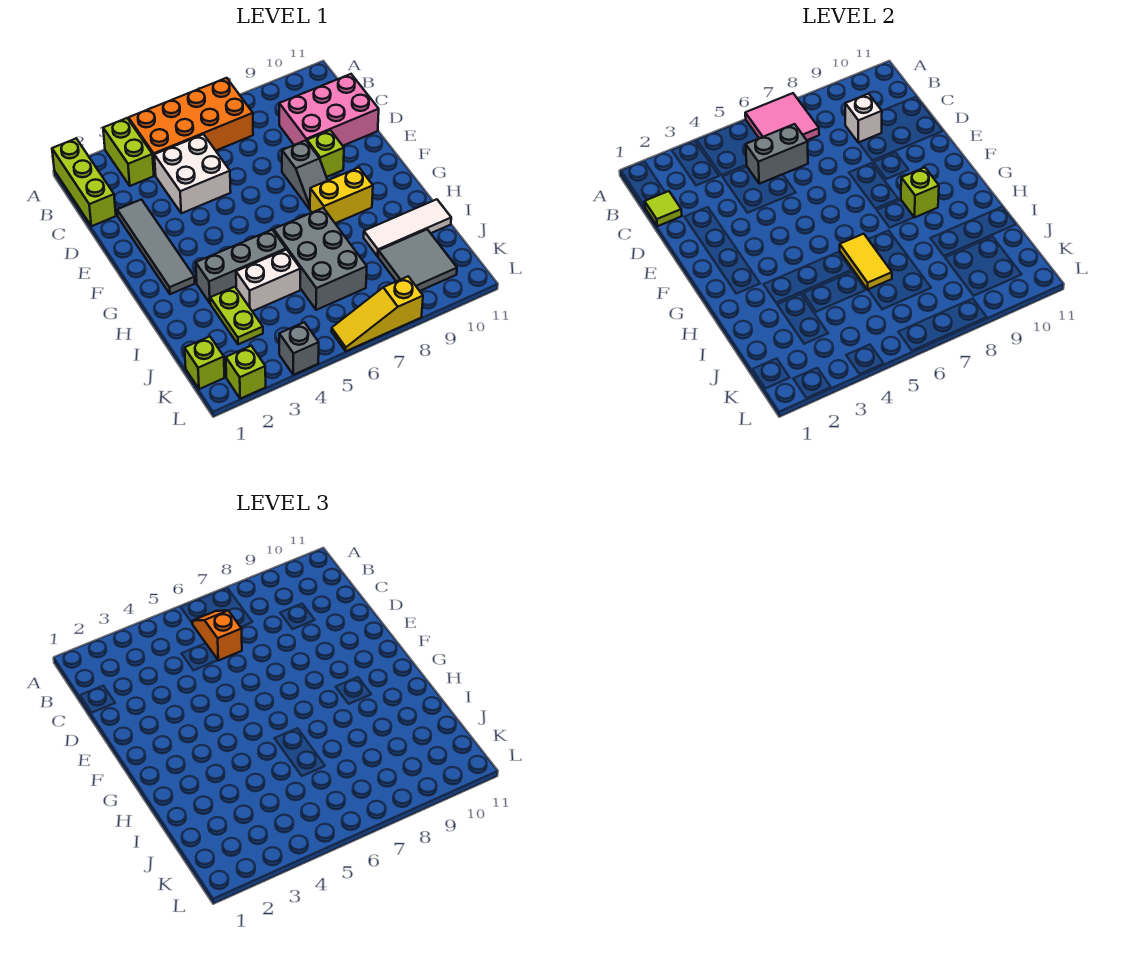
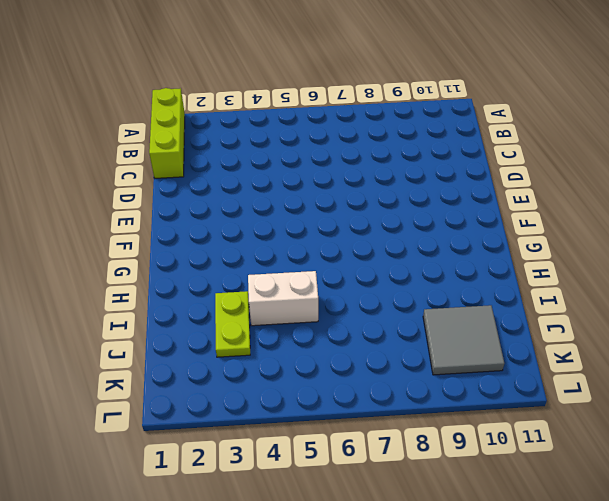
none -> lime brick A3:B3 level 1
none -> orange brick A4:B7 level 1
none -> white brick C4:D5 level 1

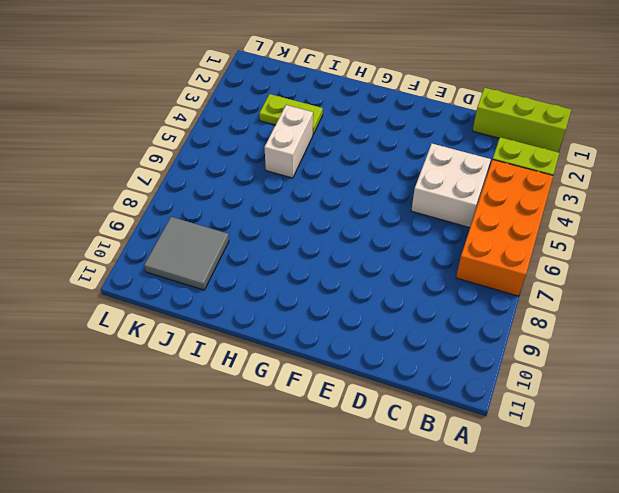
none -> pink brick C9:D11 level 1
none -> grey tile D2:G2 level 1
none -> grey slope E8:F8 level 1 top E

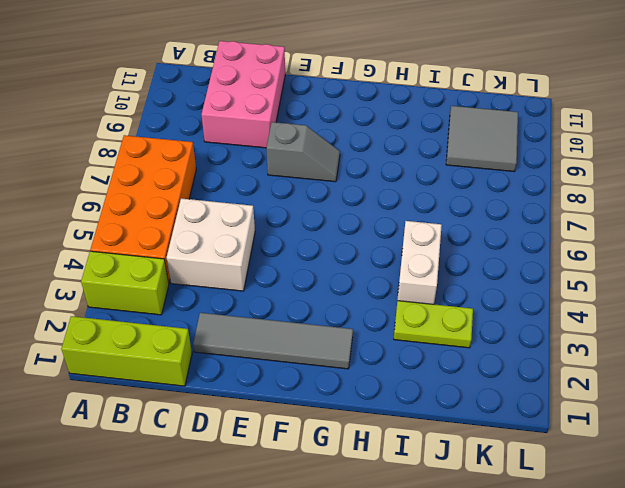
none -> lime brick E9 level 1
none -> yellow brick G8:G9 level 1
none -> grey brick H3:H5 level 1

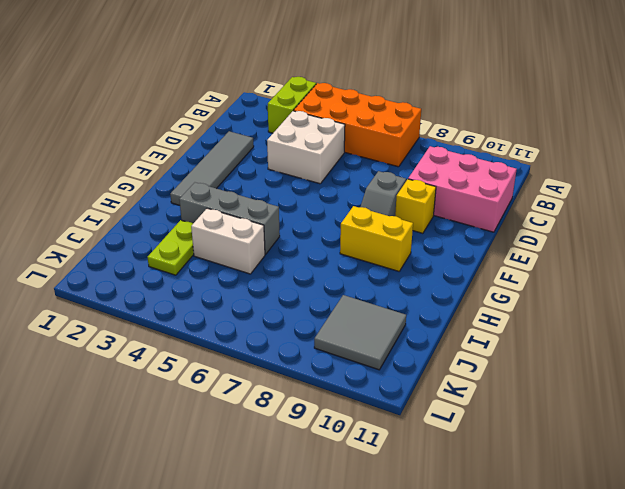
yellow brick E9 level 1 -> lime brick E9 level 1
none -> lime brick A1:C1 level 1
none -> grey brick H6:J7 level 1
none -> white tile I9:I11 level 1

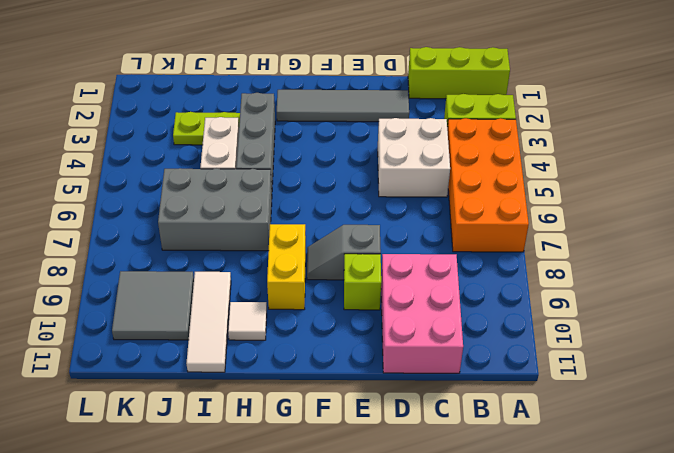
white tile H10 level 1 -> none
none -> lime brick K1 level 1
none -> lime brick L2 level 1
none -> grey brick L4 level 1

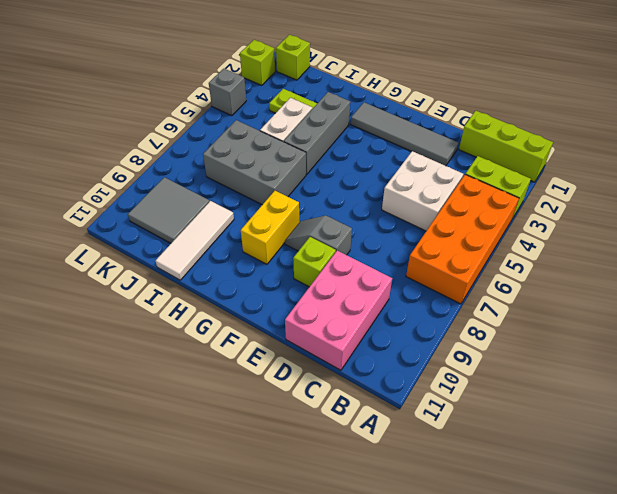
none -> yellow slope L6:L8 level 1 top 8
none -> pink tile A6:B7 level 2
none -> lime tile C1 level 2

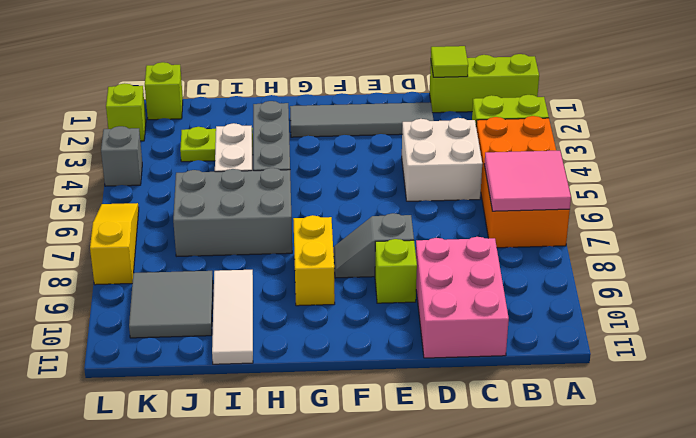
none -> grey brick C5:C6 level 2
none -> white brick C9 level 2
none -> lime brick G9 level 2

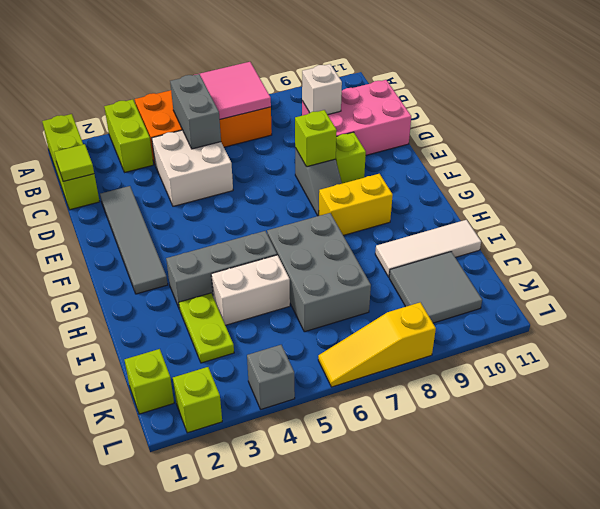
grey brick B5:C5 level 2 -> grey brick C5:C6 level 2
lime brick E8 level 2 -> lime brick G9 level 2
none -> yellow tile H6:I6 level 2
none -> orange slope B6:C6 level 3 top C

